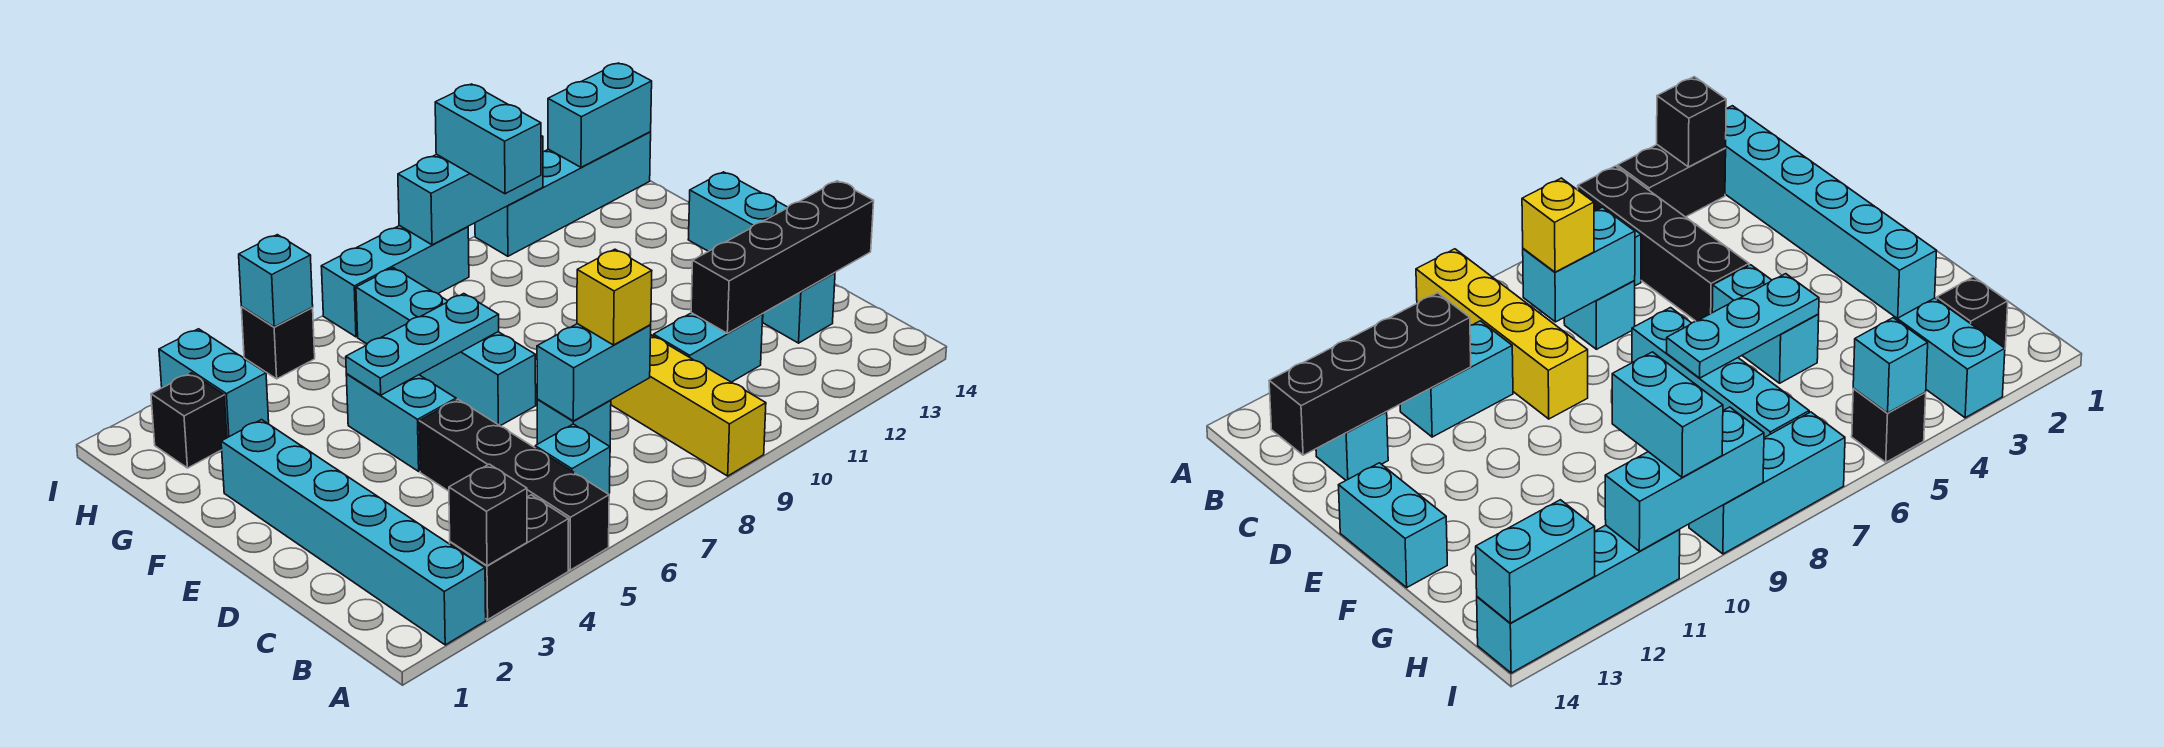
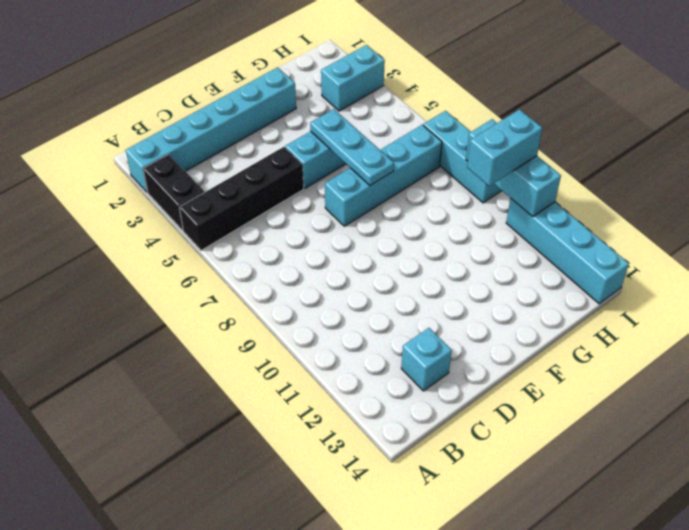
none -> yellow brick A9:D9 level 1
none -> cyan brick B6 level 1
none -> cyan brick C7 level 1

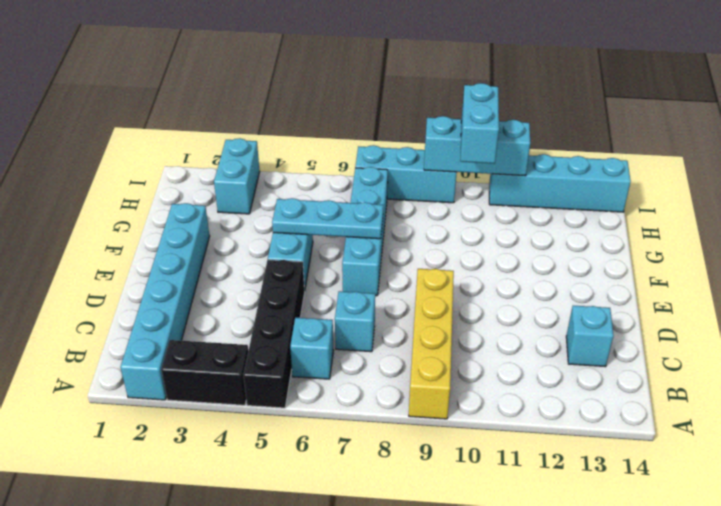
none -> cyan brick C10:C11 level 1
none -> cyan brick E14:F14 level 1
none -> black brick H2 level 1

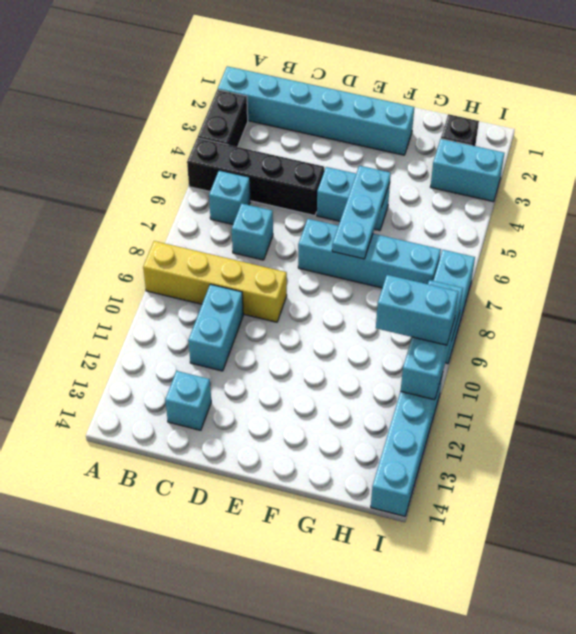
none -> cyan brick E14:F14 level 1
none -> black brick I5 level 1
none -> black brick A3 level 2

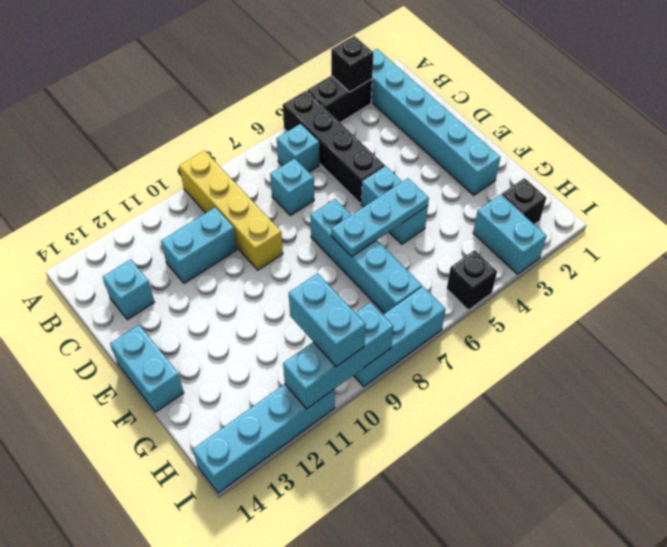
none -> cyan brick C7:C8 level 2
none -> black brick C11:C14 level 2
none -> cyan brick I5 level 2

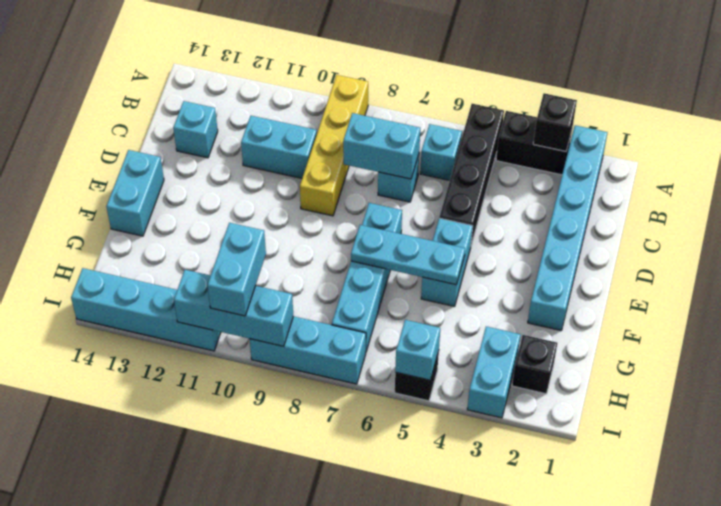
none -> black brick C11:C14 level 2
none -> cyan brick I13:I14 level 2
none -> yellow brick C8 level 3

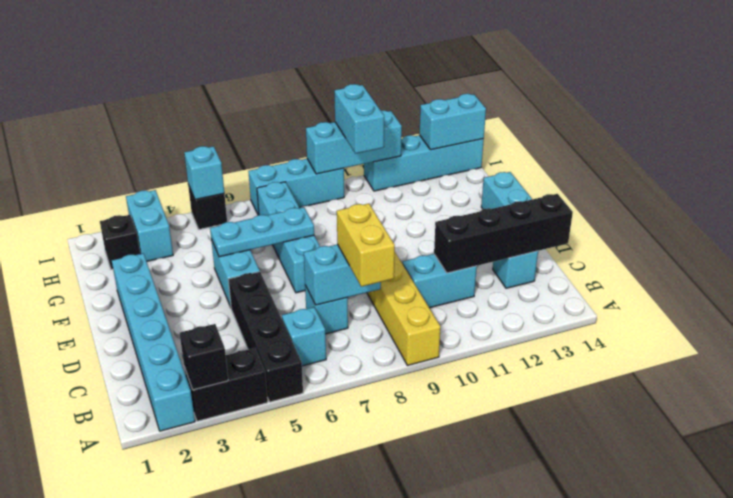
yellow brick B8:C8 level 3 -> yellow brick C8 level 3

